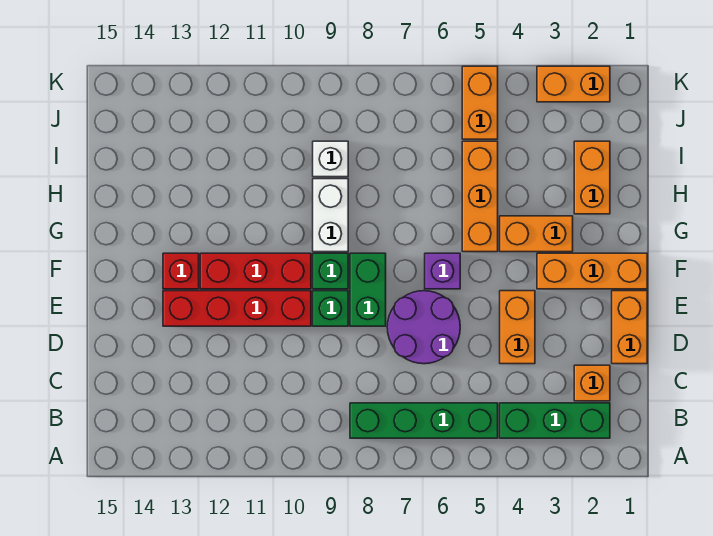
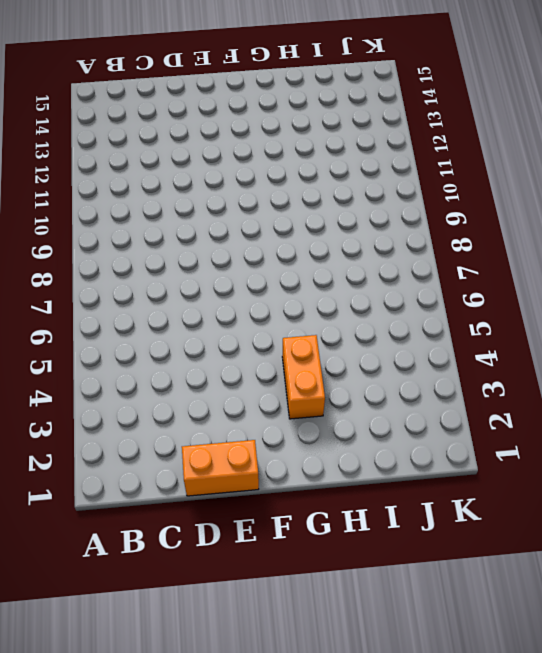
none -> green brick B2:B4 level 1
none -> green brick B5:B8 level 1
none -> orange brick C2 level 1

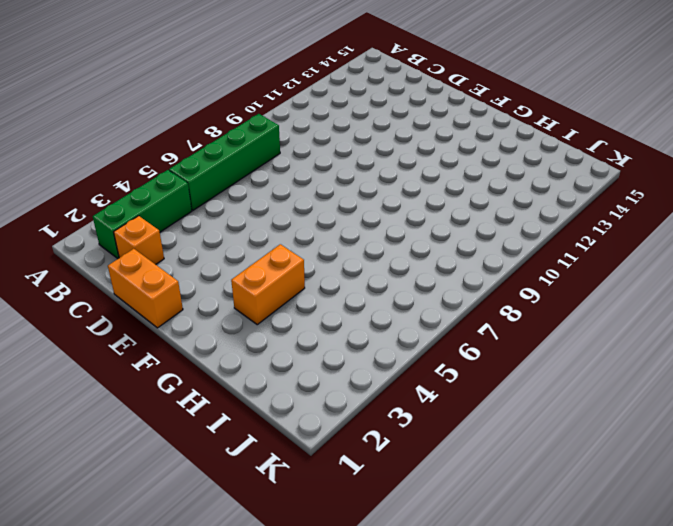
none -> orange brick D4:E4 level 1
none -> purple round brick D6:E7 level 1
none -> green brick E8:F8 level 1

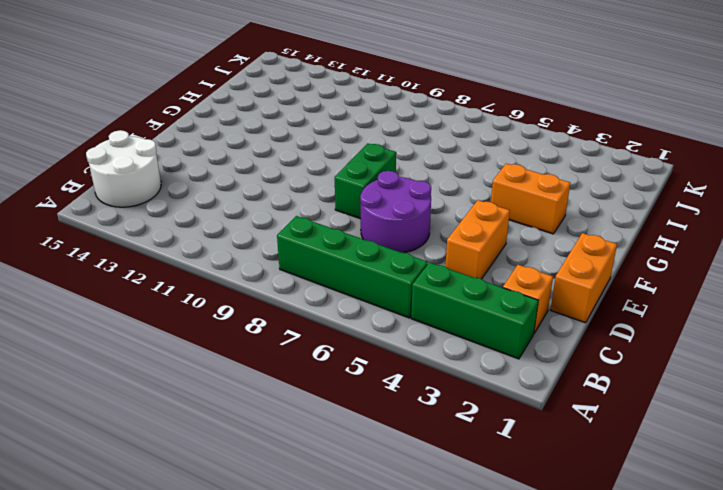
white round brick B14:C15 level 1 -> none
none -> green brick E9 level 1
none -> red brick E10:E13 level 1
none -> orange brick F1:F3 level 1

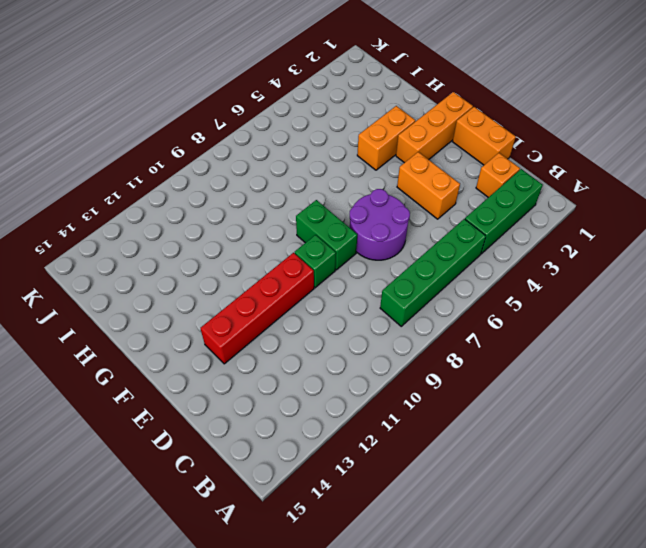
none -> purple brick F6 level 1
none -> green brick F9 level 1
none -> red brick F10:F12 level 1

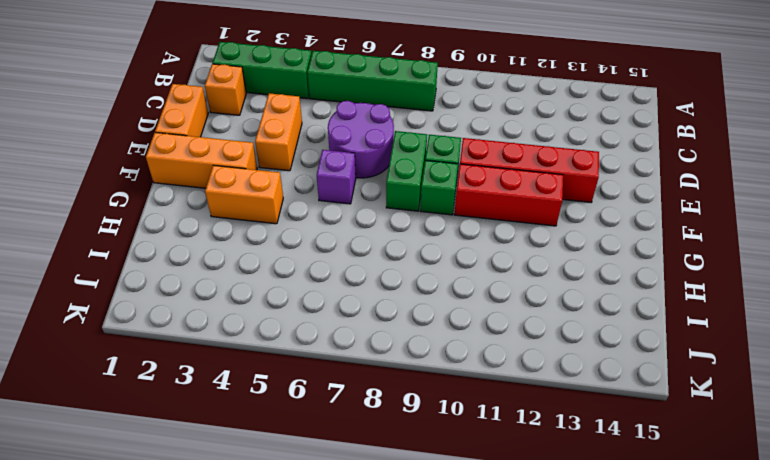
none -> red brick F13 level 1
none -> orange brick G5:I5 level 1
none -> white brick G9:H9 level 1

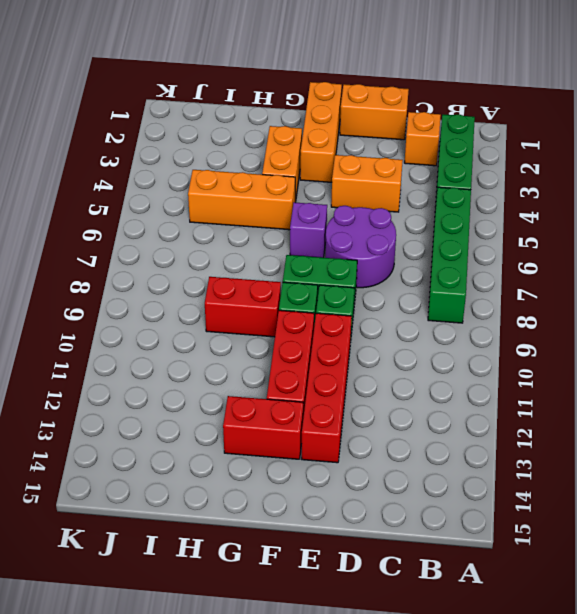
red brick F13:G13 level 1 -> red brick F13 level 1
red brick G9:H9 level 1 -> white brick G9:H9 level 1
none -> orange brick H2:I2 level 1
none -> white brick I9 level 1
none -> orange brick J5:K5 level 1

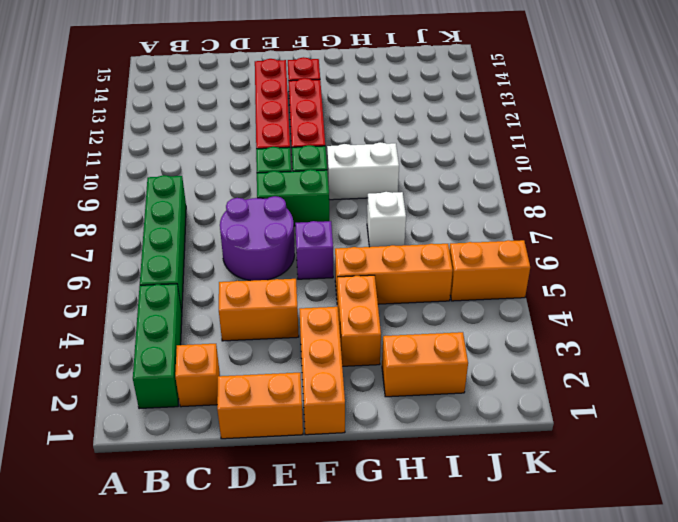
white brick H7 level 1 -> white brick I9 level 1
none -> orange brick K2:K3 level 1

